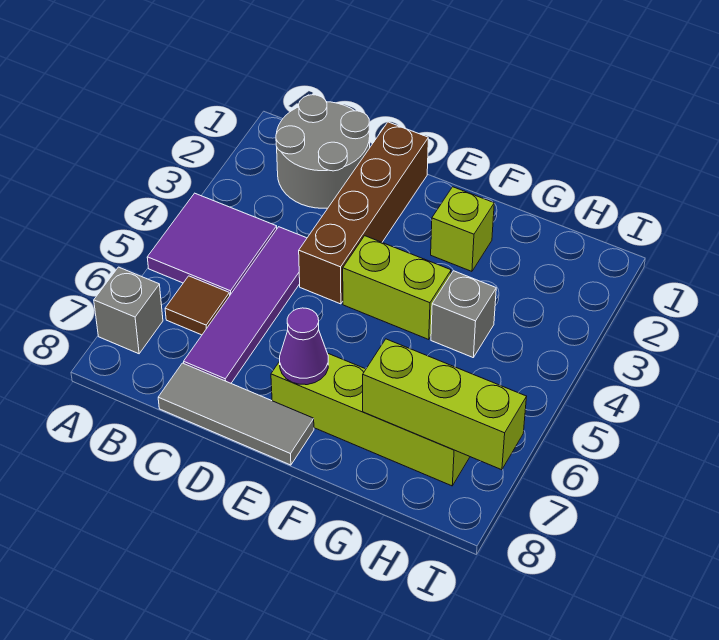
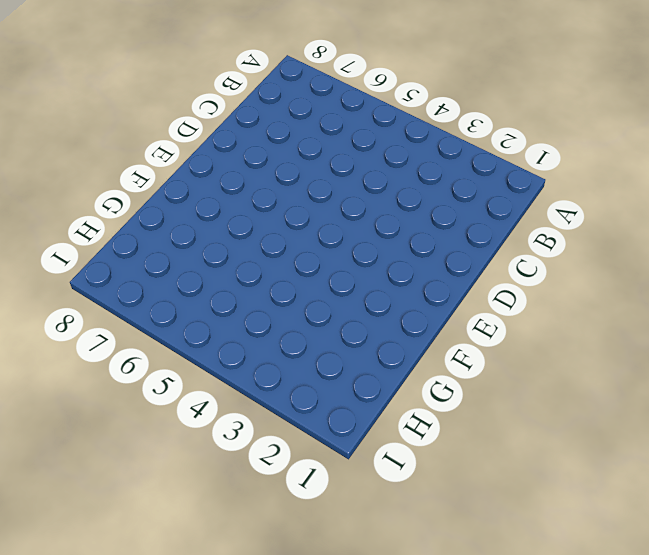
none -> purple tile A4:B5 level 1
none -> grey brick A7 level 1
none -> grey round brick B1:C2 level 1

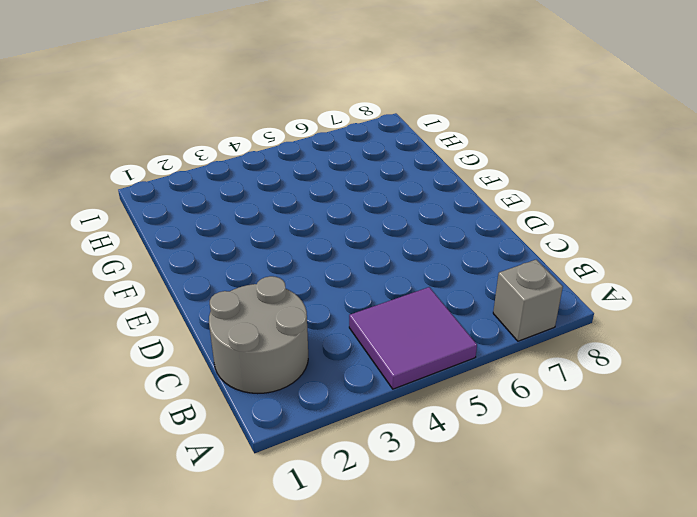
none -> brown tile B6 level 1
none -> purple tile C4:C7 level 1
none -> grey tile C8:E8 level 1

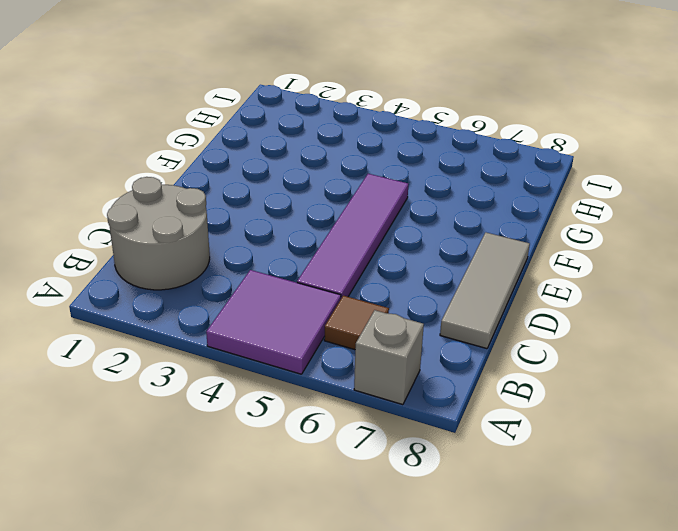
purple tile C5:F5 level 1 -> purple tile C4:C7 level 1
none -> brown brick D1:D4 level 1
none -> lime brick E4:F4 level 1
none -> lime brick E7:H7 level 1

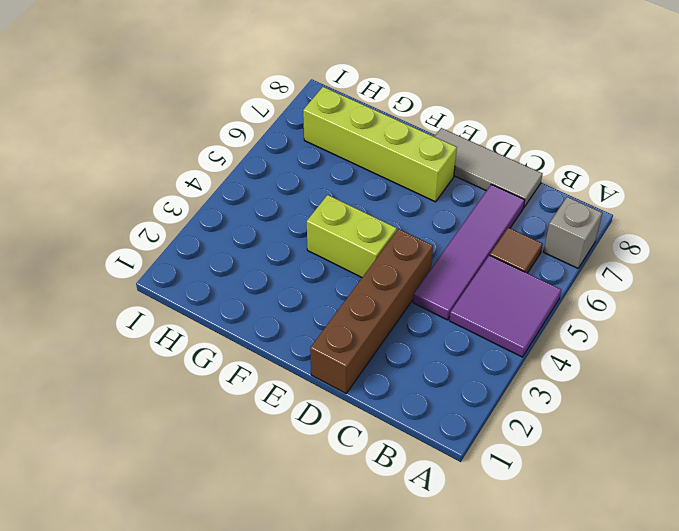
none -> grey round brick B1:C2 level 1
none -> lime brick F2 level 1
none -> grey brick G4 level 1

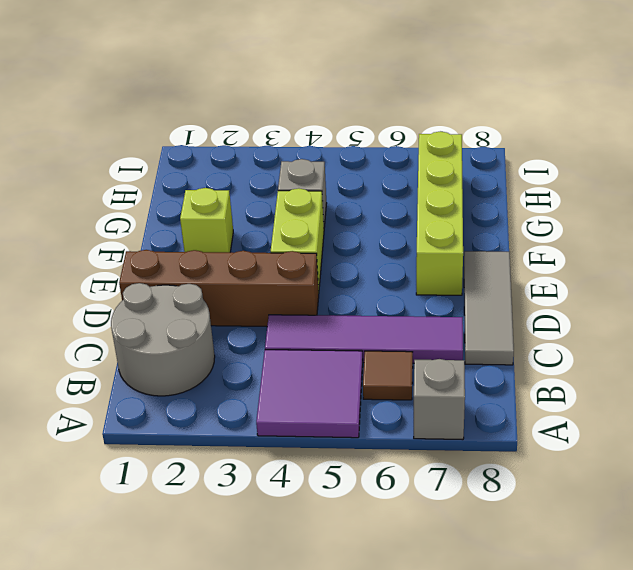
none -> purple cone E7 level 2
none -> lime brick G7:I7 level 2

